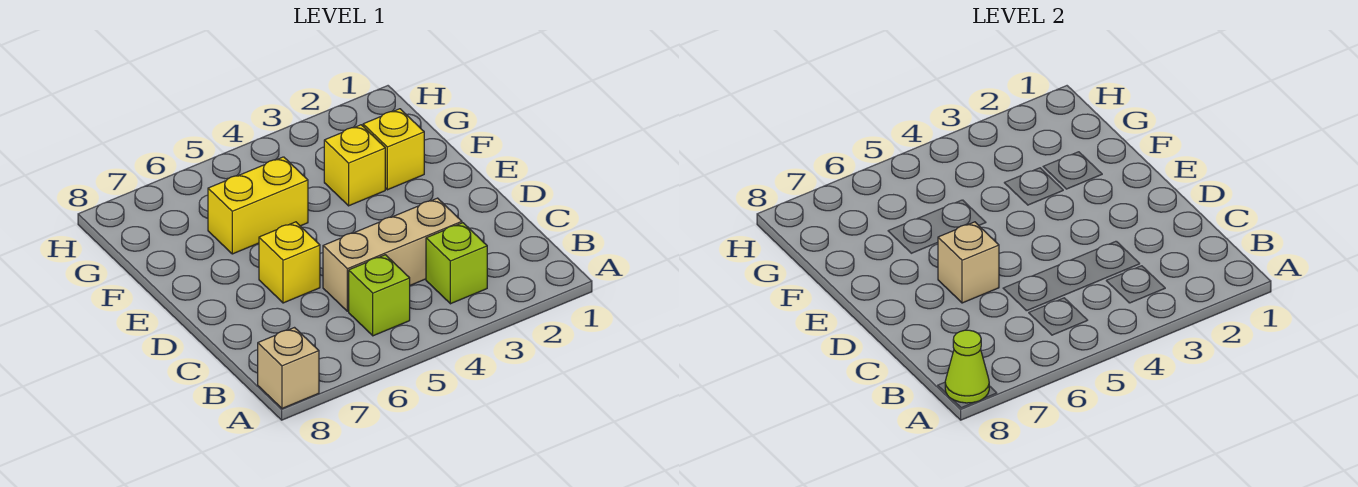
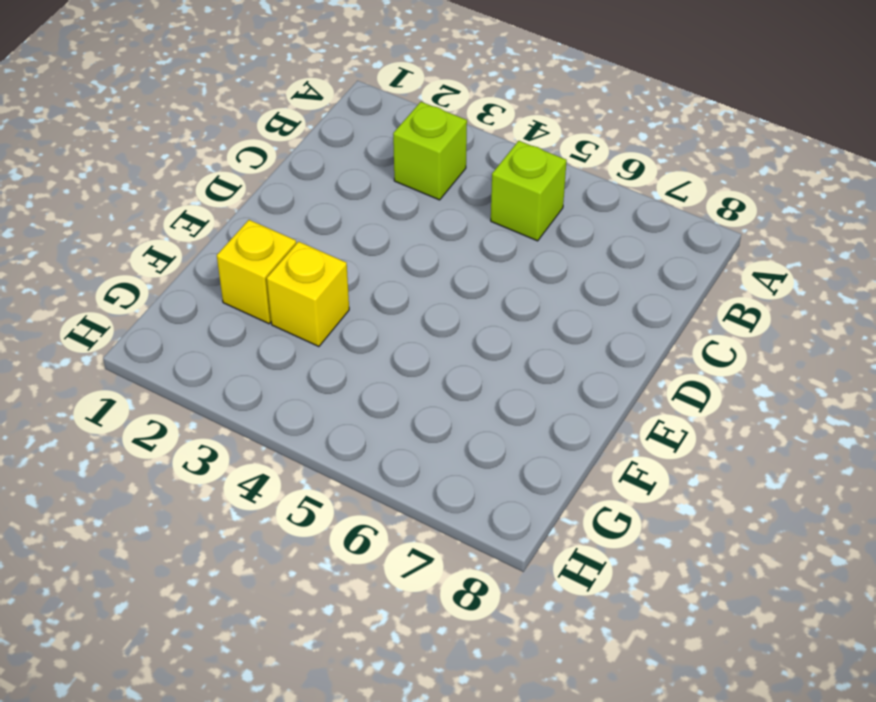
none -> tan brick A8 level 1
none -> tan brick C3:C5 level 1

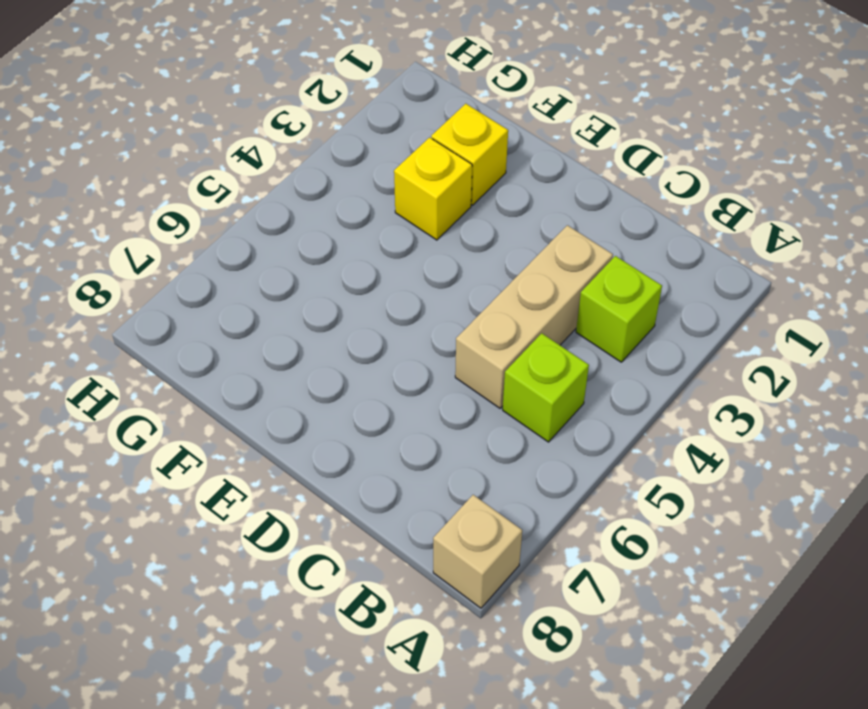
none -> yellow brick D6 level 1
none -> yellow brick F5:F6 level 1

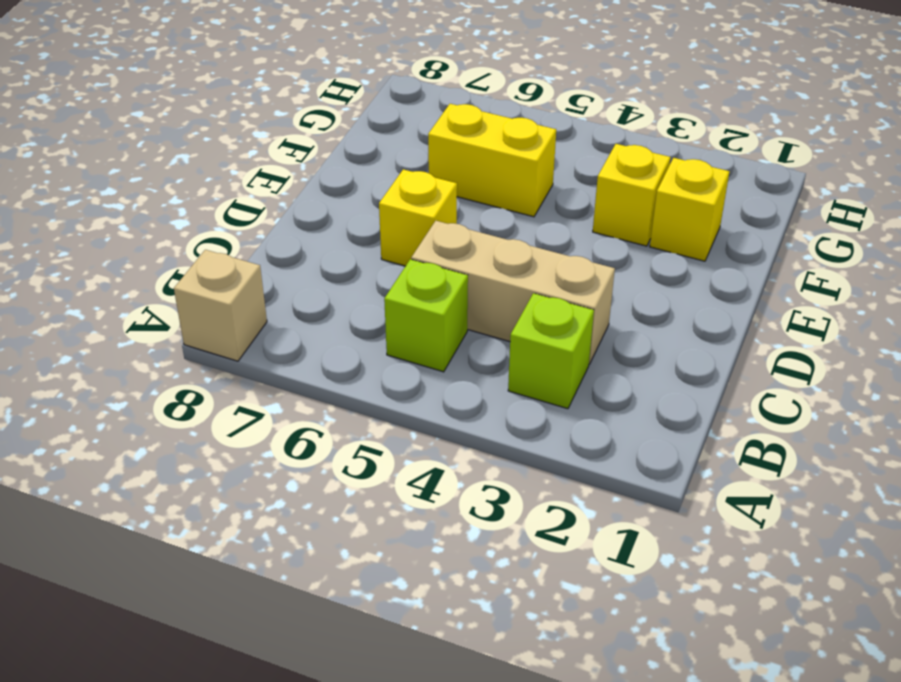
none -> lime cone A8 level 2
none -> tan brick D6 level 2

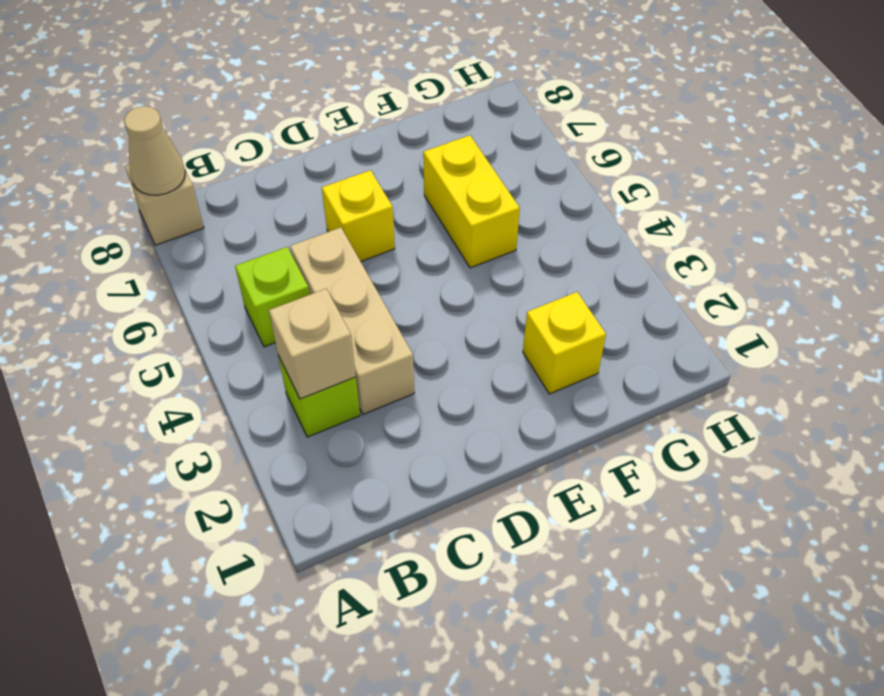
tan cone A8 level 2 -> lime cone A8 level 2
tan brick B3 level 2 -> tan brick D6 level 2
none -> yellow brick F3 level 1

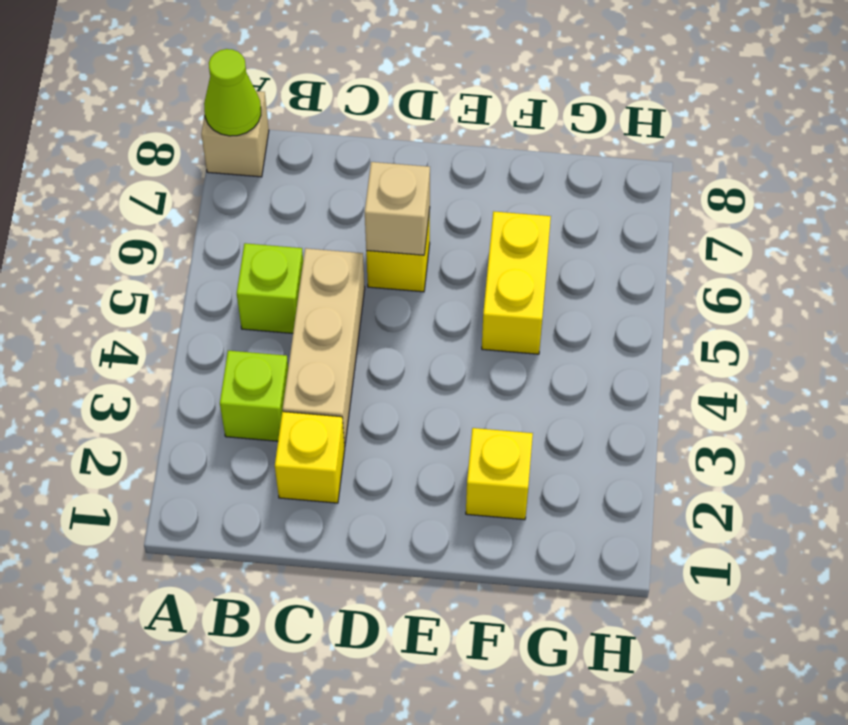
yellow brick C2 level 1 -> yellow brick F3 level 1

